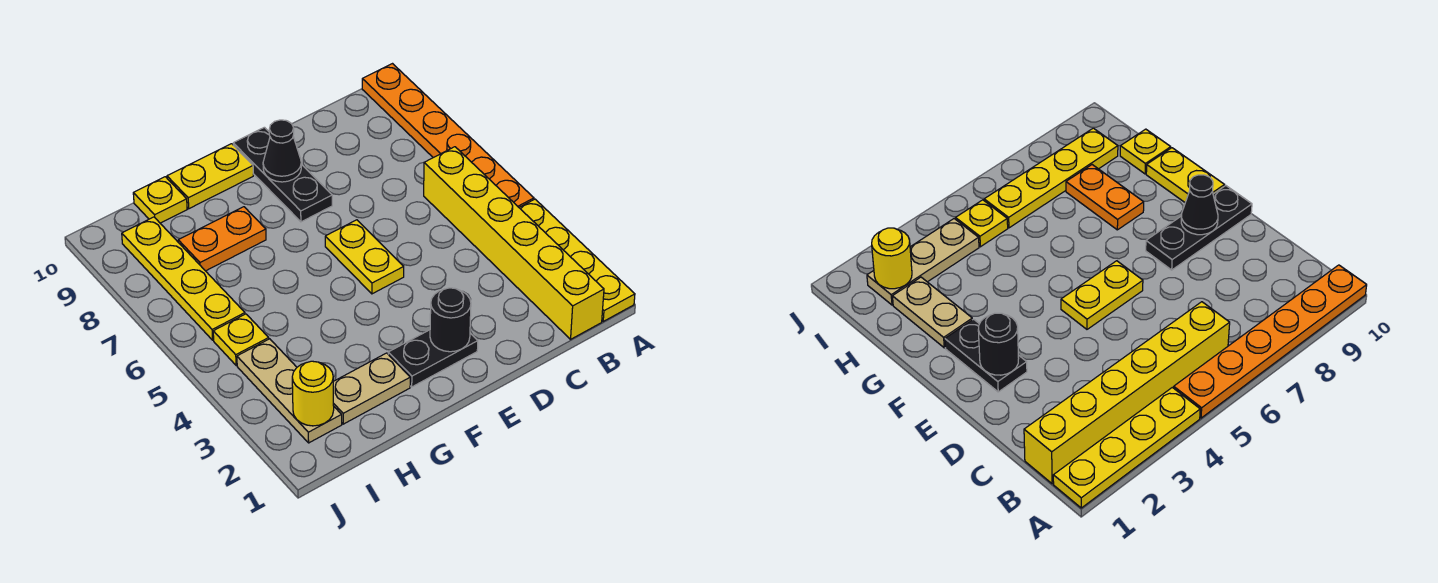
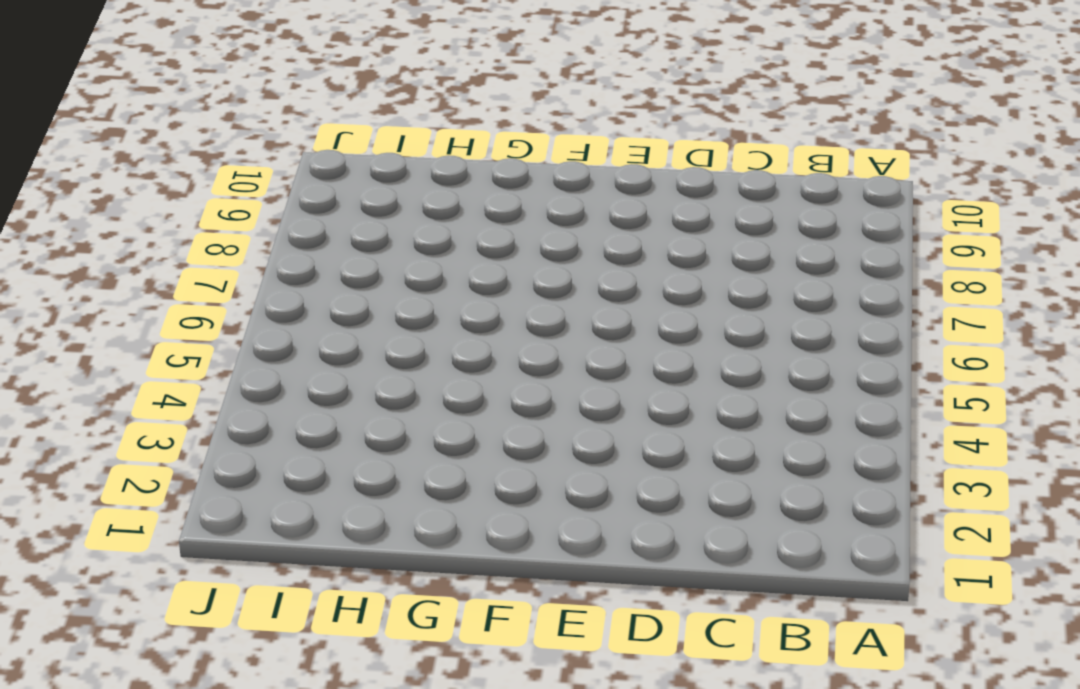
none -> yellow plate A1:A4 level 1
none -> orange plate A5:A10 level 1
none -> yellow brick B1:B6 level 1

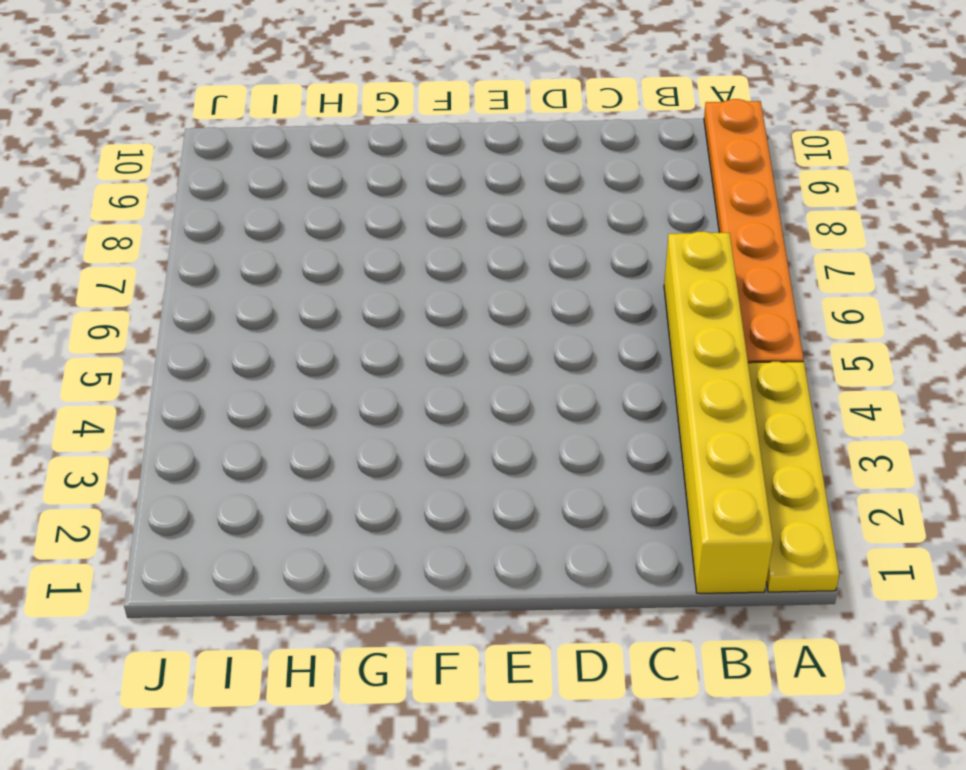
none -> black plate E2:F2 level 1
none -> yellow plate E5:E6 level 1
none -> black plate E8:E10 level 1

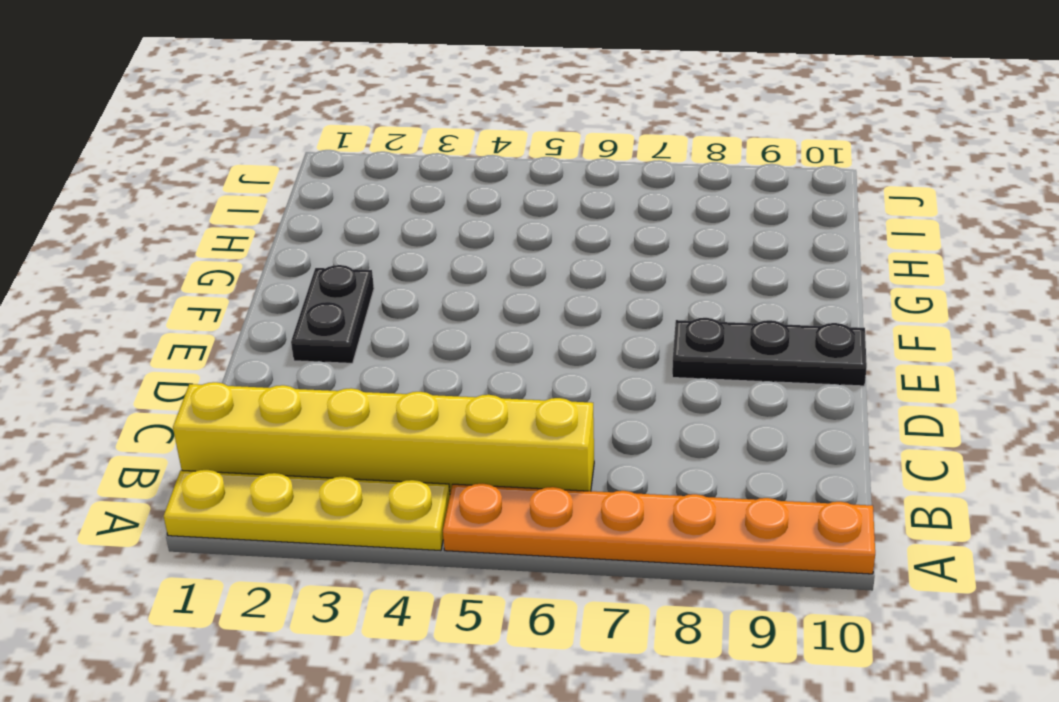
none -> yellow plate E5:E6 level 1
none -> yellow plate F10:G10 level 1
none -> tan plate G2:H2 level 1

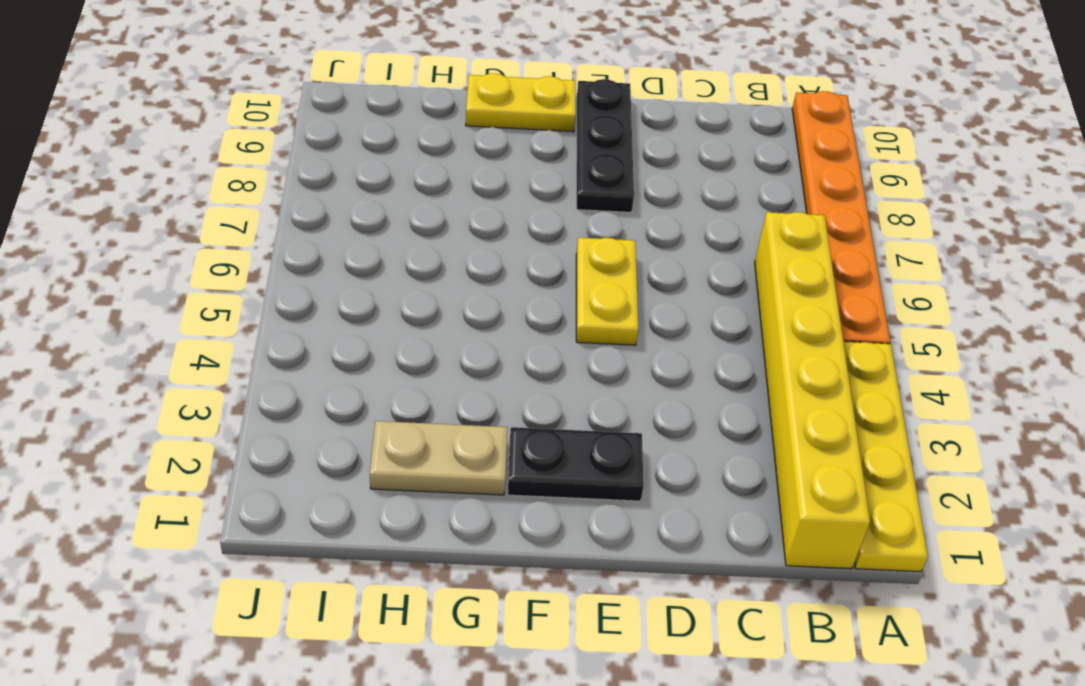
none -> orange plate G8:H8 level 1
none -> yellow plate H10 level 1
none -> tan plate I2:I4 level 1

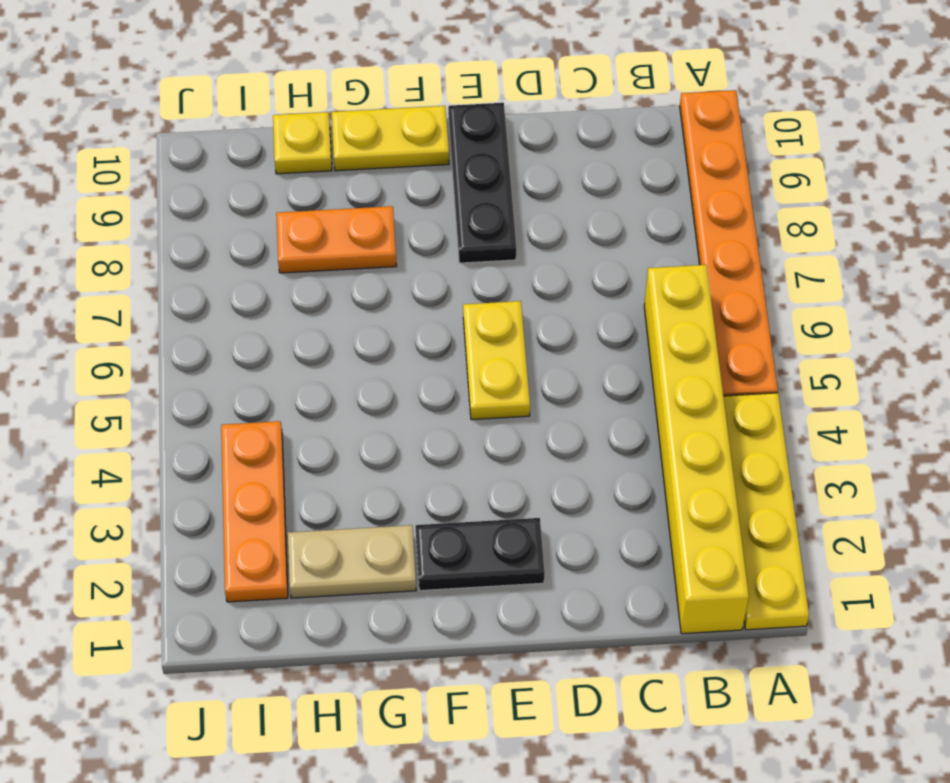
orange plate I2:I4 level 1 -> tan plate I2:I4 level 1
none -> yellow plate I5 level 1
none -> yellow plate I6:I9 level 1
none -> black round brick E2 level 2

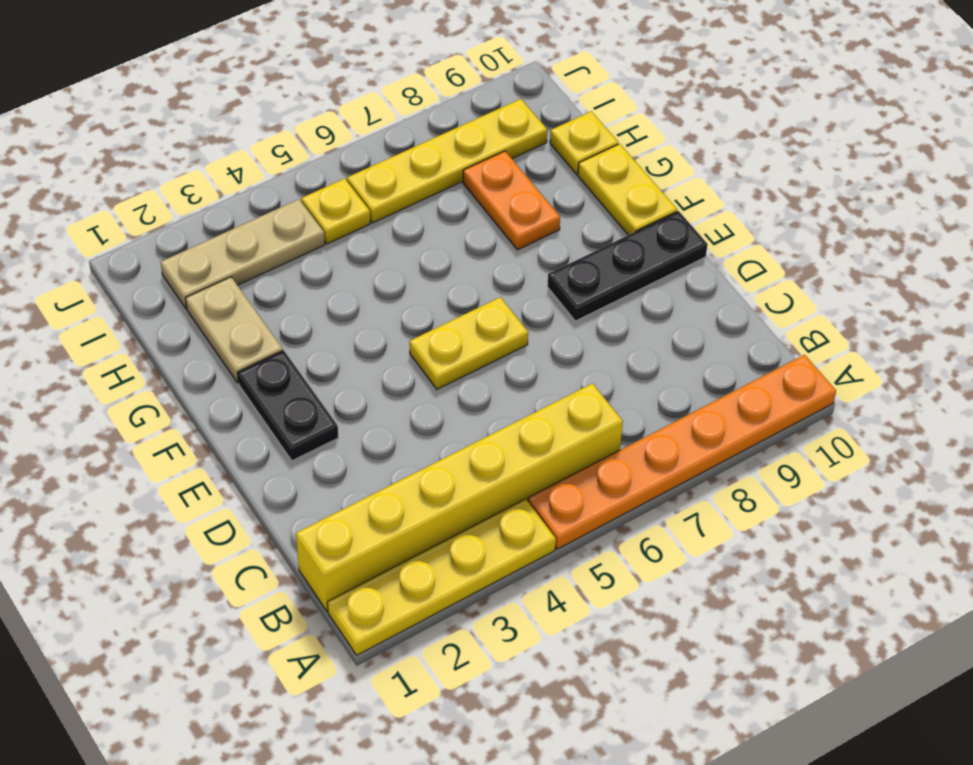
none -> black round brick E2 level 2
none -> black cone E9 level 2
none -> yellow round brick I2 level 2

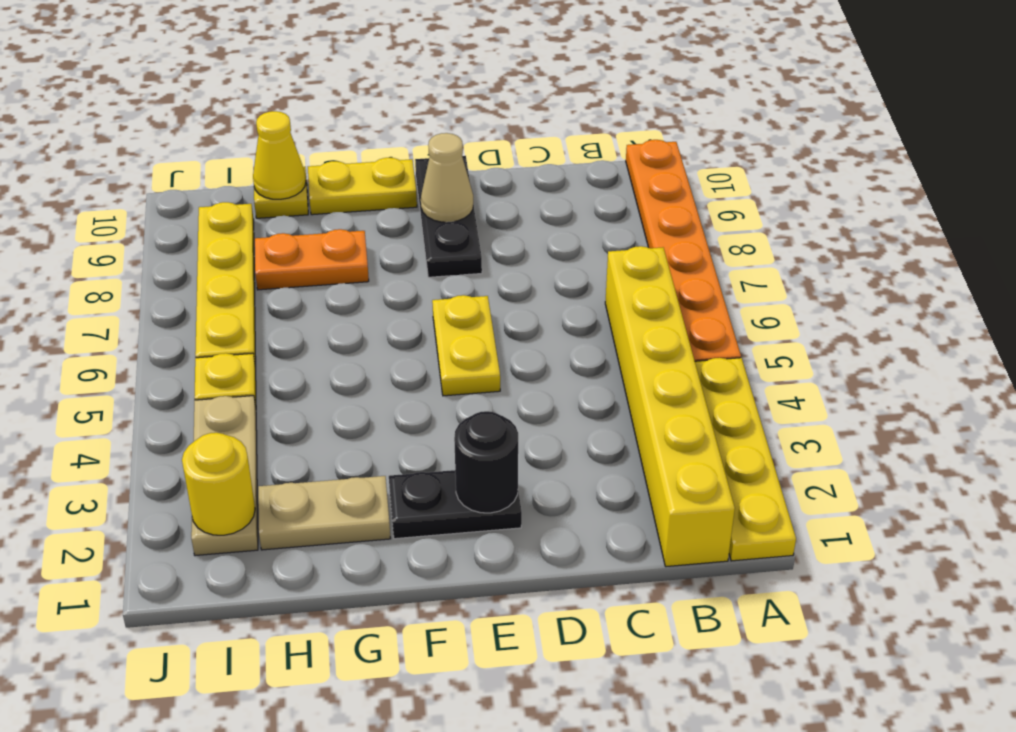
tan cone E9 level 2 -> black cone E9 level 2
yellow cone H10 level 2 -> none

